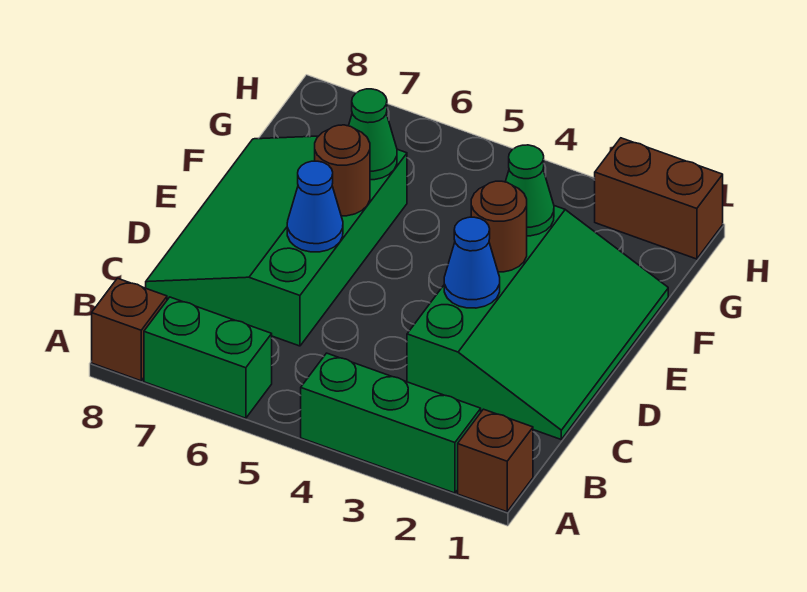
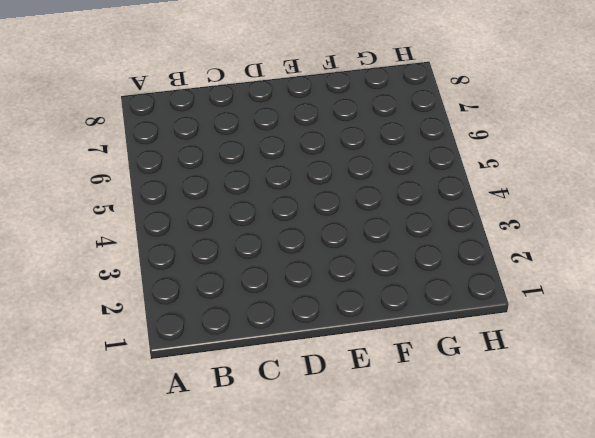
none -> brown brick A1 level 1
none -> green brick A2:A4 level 1
none -> green brick A6:A7 level 1

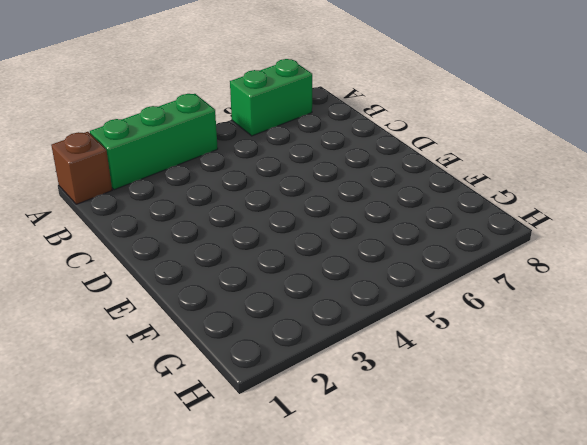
none -> brown brick A8 level 1
none -> green slope C1:F3 level 1 top 3
none -> green slope C6:F8 level 1 top 6

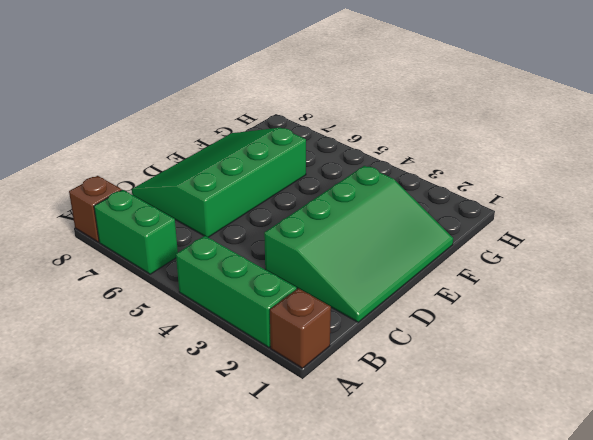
none -> brown brick H1:H2 level 1
none -> blue cone D3 level 2
none -> blue cone D6 level 2

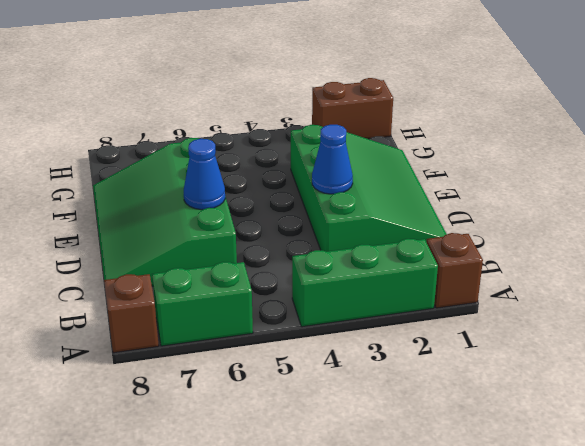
none -> brown round brick E3 level 2
none -> brown round brick E6 level 2
none -> green cone F3 level 2

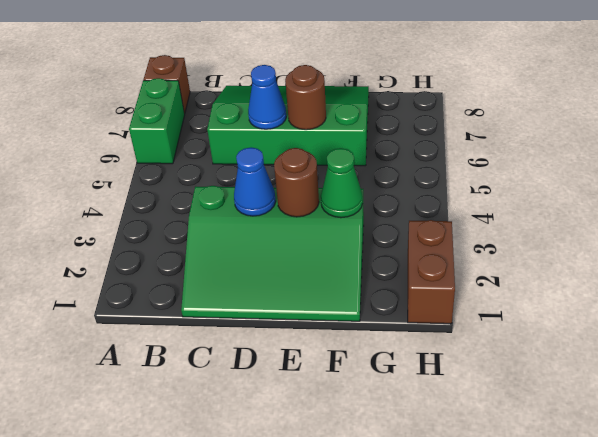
none -> brown brick A1 level 1
none -> green brick A2:A4 level 1
none -> green cone F6 level 2

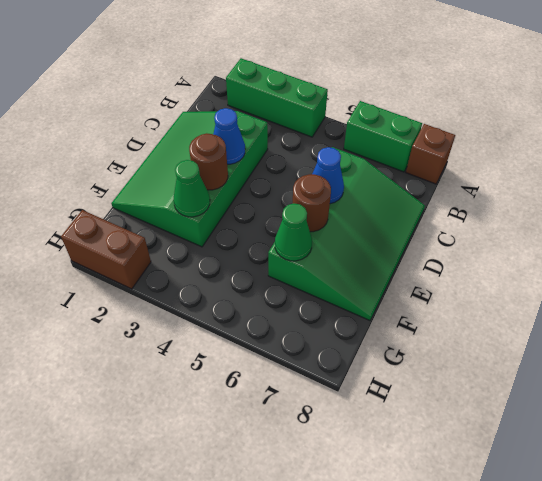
none -> brown brick A1 level 1

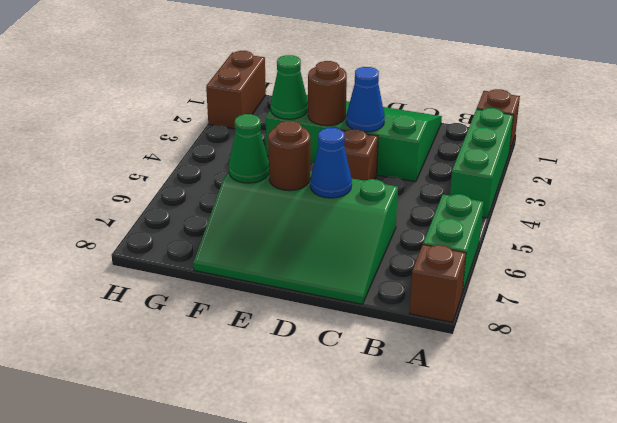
brown brick D4 level 1 -> none

